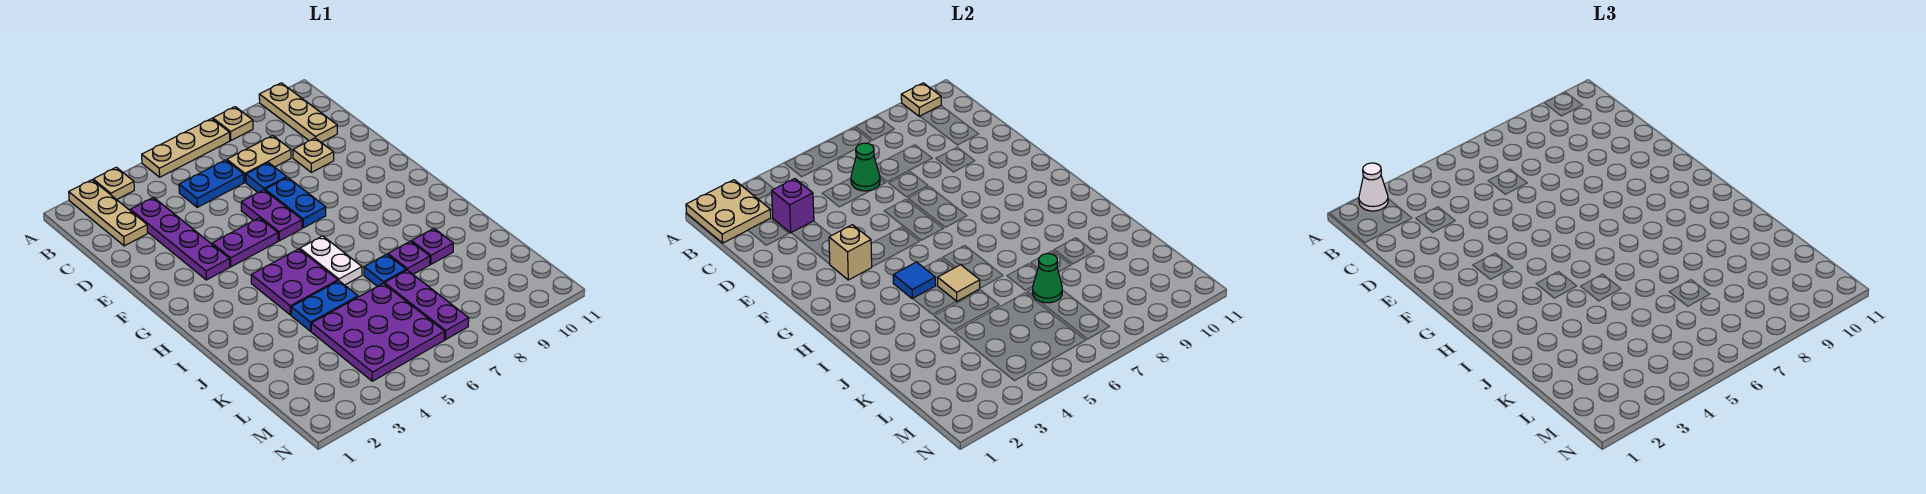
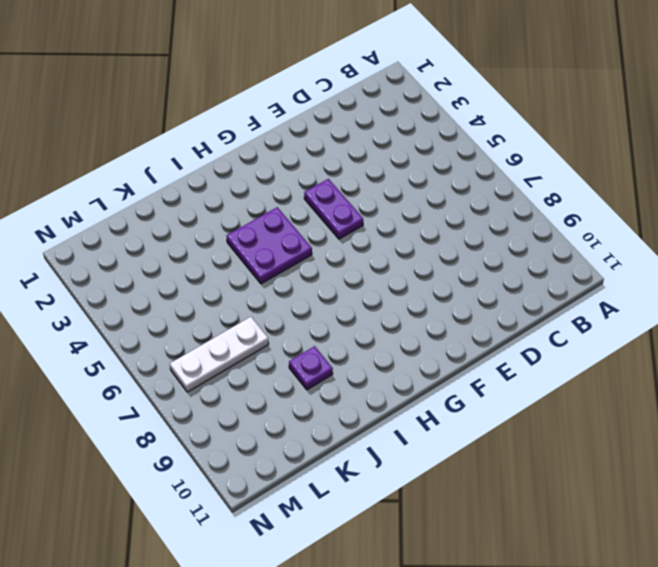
white plate K7:M7 level 1 -> purple plate K7:M7 level 1
none -> tan plate A2:C2 level 1
none -> tan plate A3 level 1
none -> tan plate A5:A7 level 1
none -> tan plate A8 level 1

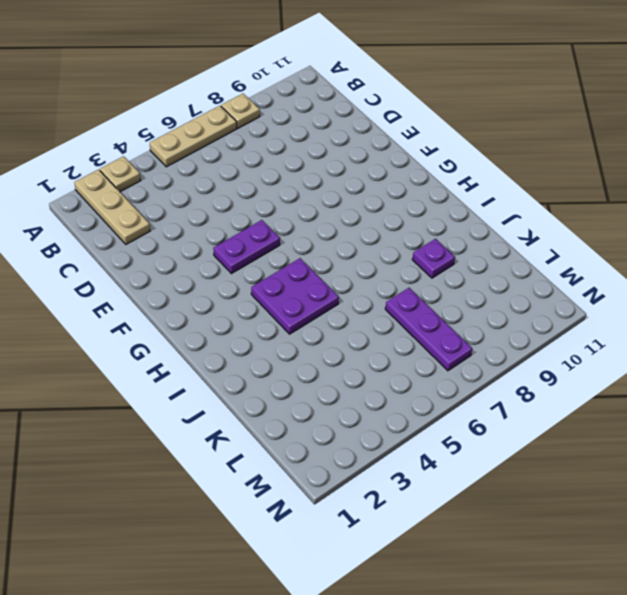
none -> tan plate A10:C10 level 1
none -> purple plate C3:F3 level 1
none -> blue plate C5:C6 level 1
none -> tan plate C7:C8 level 1

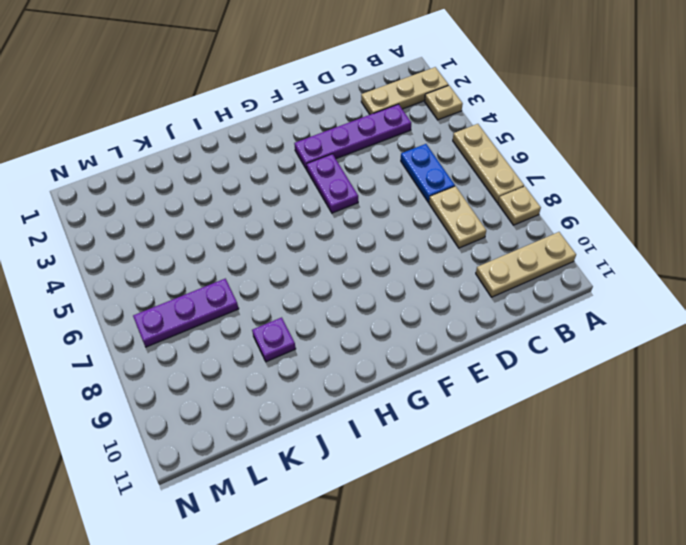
none -> blue plate D7 level 1
none -> tan plate D9 level 1
none -> purple plate E6:F6 level 1
none -> blue plate E7:F7 level 1

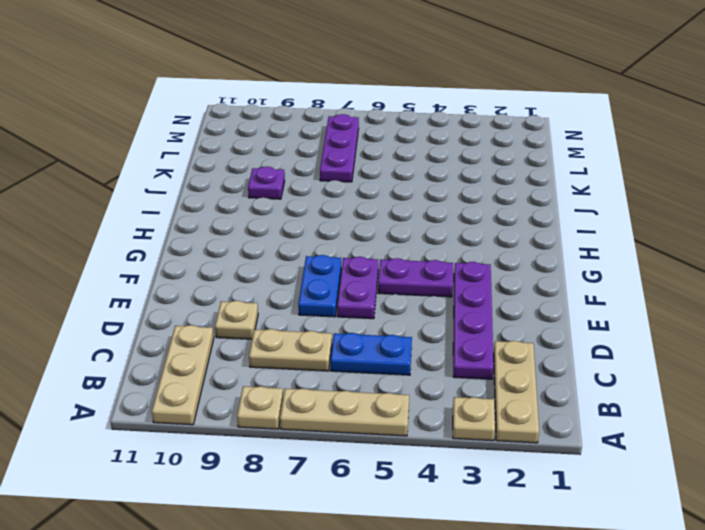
none -> blue plate D7 level 1
none -> purple plate H4:I5 level 1
none -> white plate H6:I6 level 1
none -> blue plate J4:J5 level 1

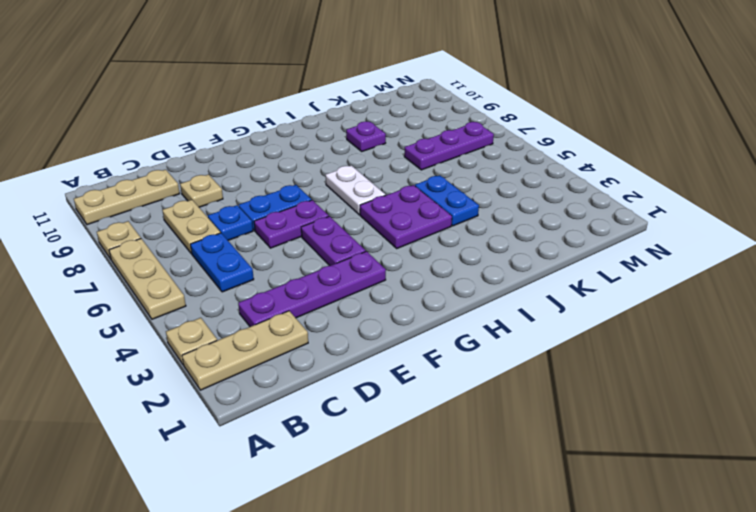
white plate H6:H7 level 1 -> white plate H6:I6 level 1
none -> blue plate J7 level 1
none -> purple plate J8 level 1
none -> purple plate K4:M6 level 1
none -> tan plate A1:B2 level 2

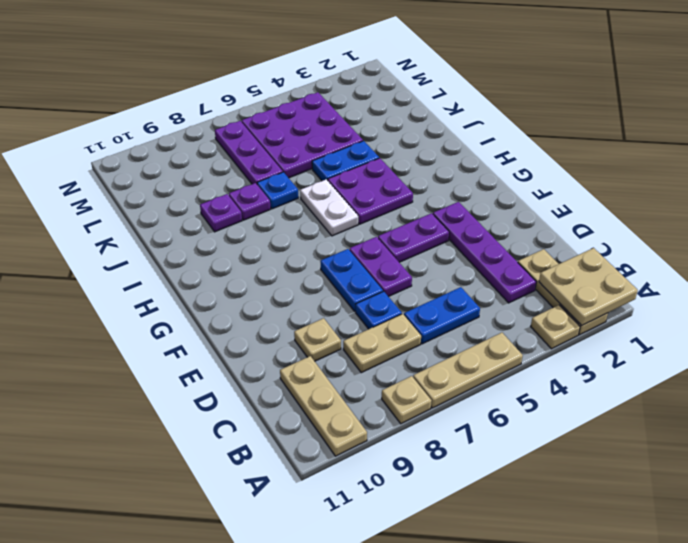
none -> tan plate A10 level 2
none -> purple brick C3 level 2
none -> green cone C6 level 2
none -> tan brick F3 level 2

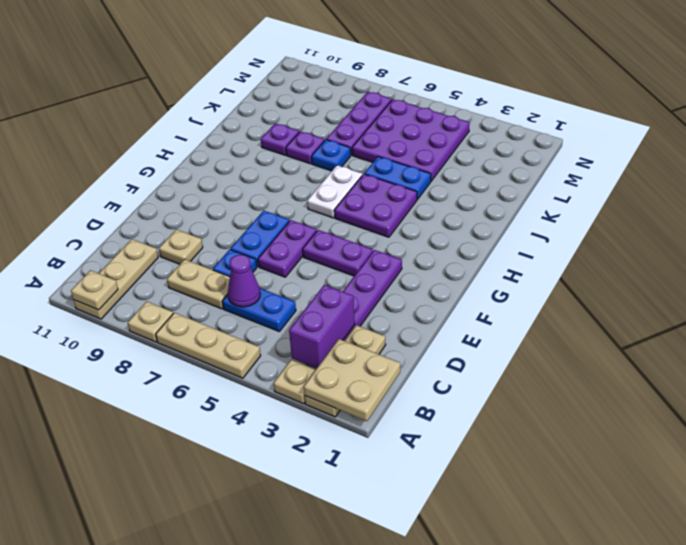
purple brick B3:C3 level 2 -> purple brick C3 level 2
purple cone C6 level 2 -> green cone C6 level 2
none -> tan brick F3 level 2
none -> blue tile H4 level 2
none -> tan tile I5 level 2
none -> green cone K7 level 2

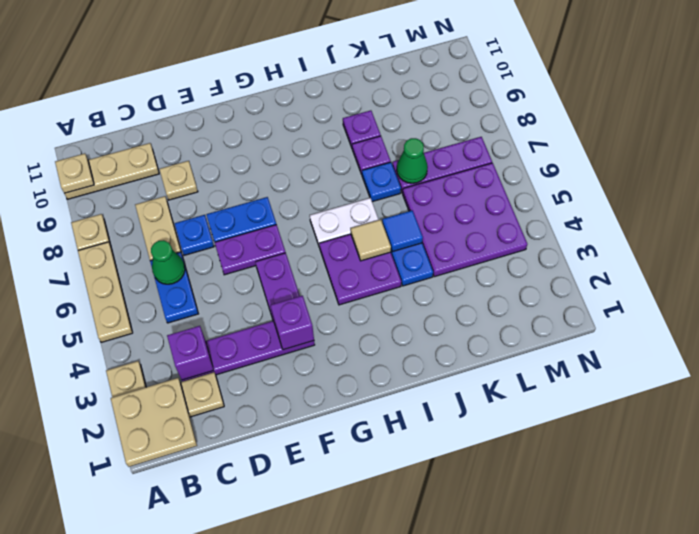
purple brick F3 level 2 -> tan brick F3 level 2
blue tile J5 level 2 -> blue tile H4 level 2
none -> white cone A2 level 3

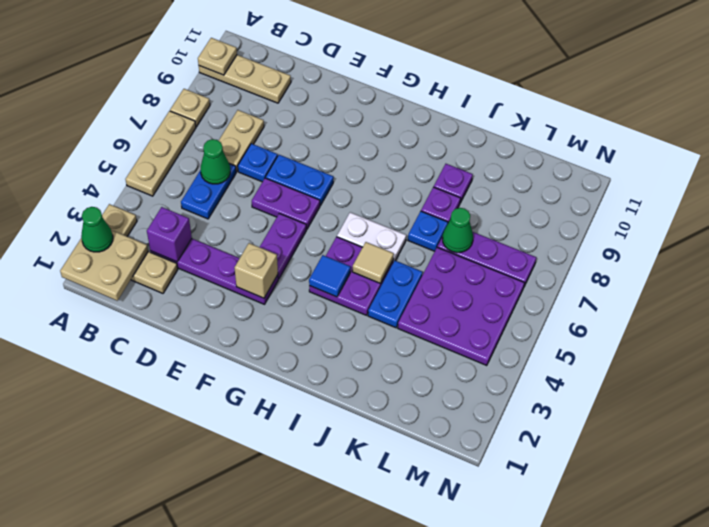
green cone A2 level 3 -> white cone A2 level 3
none -> tan plate D9 level 1

